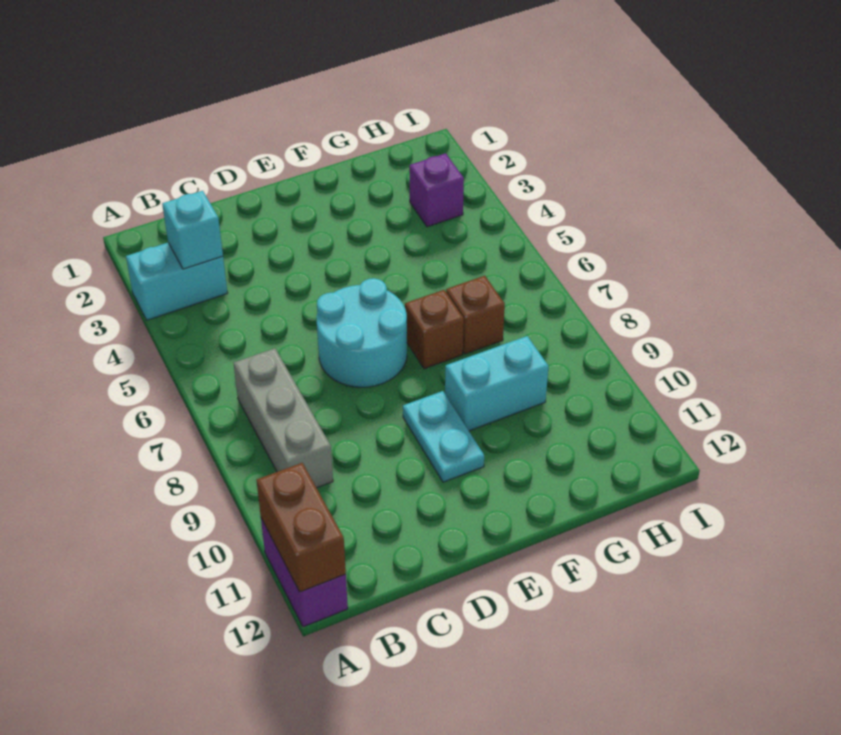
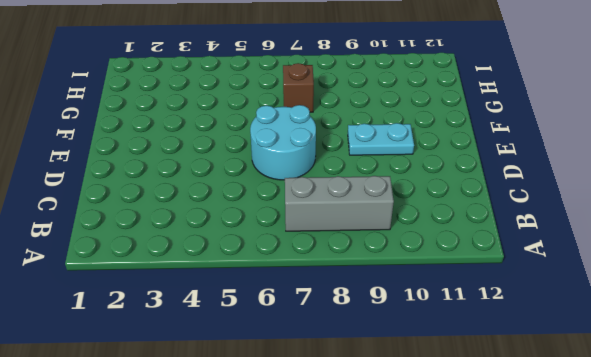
none -> cyan brick A3:B3 level 1
none -> purple brick A11:A12 level 1

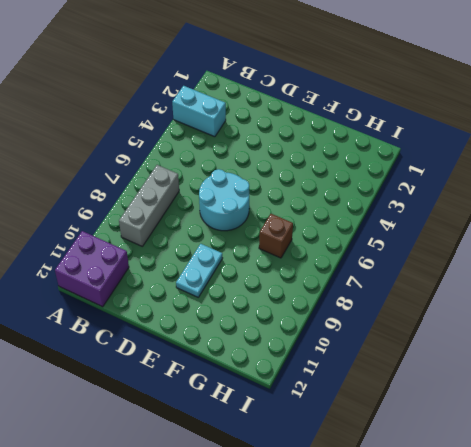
purple brick A11:B12 level 1 -> purple brick A11:A12 level 1
none -> brown brick F7 level 1
none -> cyan brick F9:G9 level 1

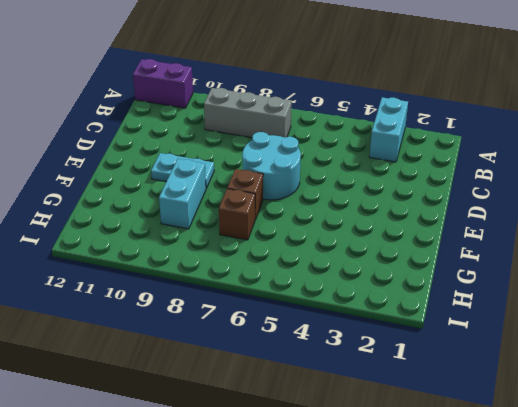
none -> purple brick H3 level 1
none -> brown brick A11:A12 level 2

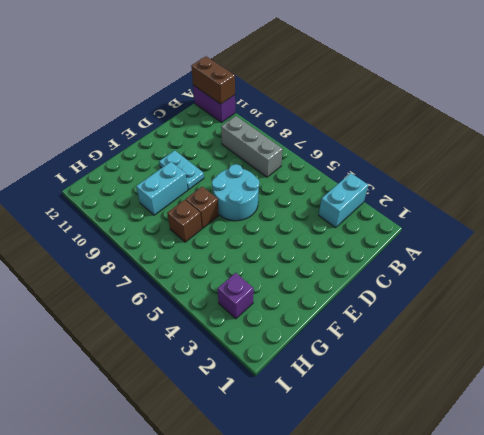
none -> cyan brick B3 level 2

